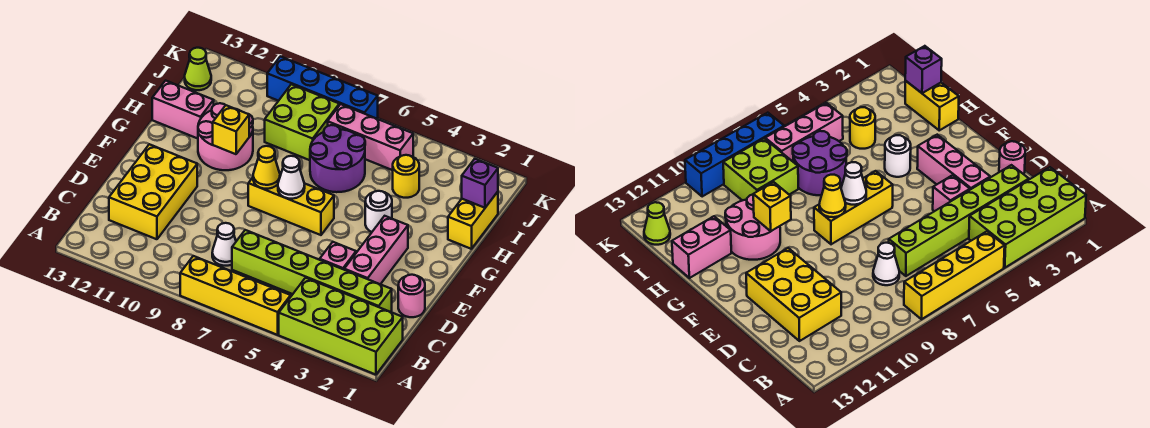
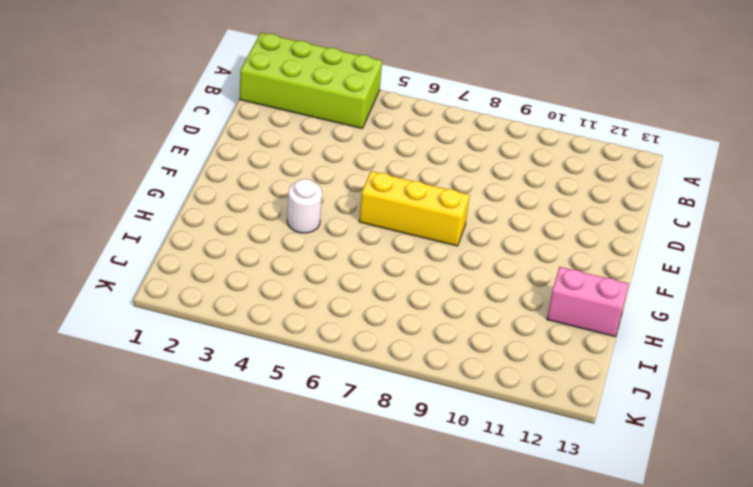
none -> yellow brick A5:A8 level 1
none -> lime brick C2:C7 level 1
none -> white cone C8 level 1

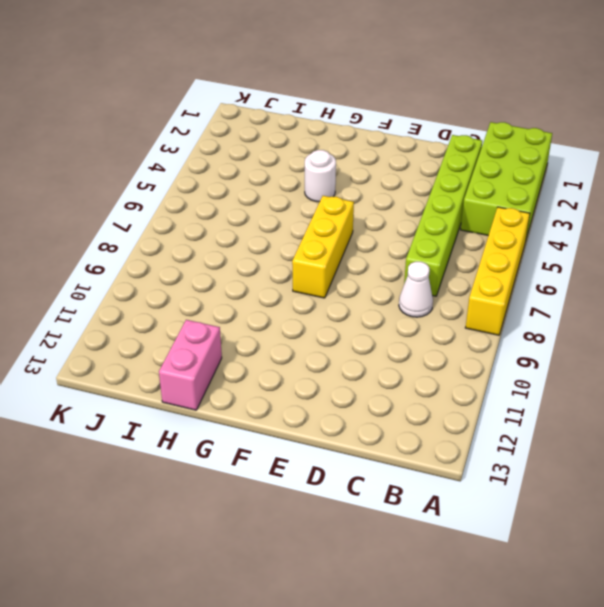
none -> yellow brick C11:E12 level 1
none -> pink round brick D1 level 1
none -> pink brick D3:F3 level 1

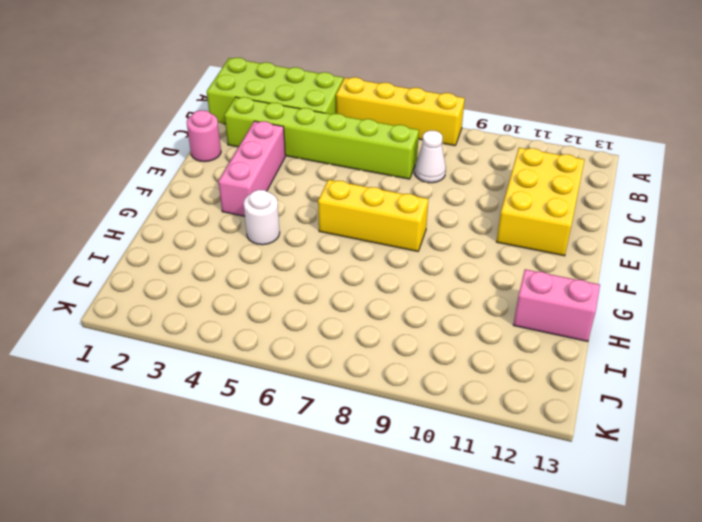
none -> pink brick D4 level 1
none -> pink round brick G10:H11 level 1
none -> yellow brick H1:I1 level 1

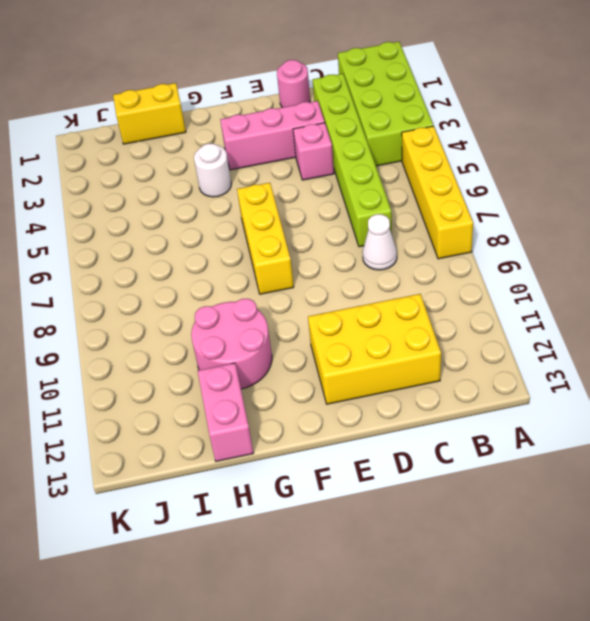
none -> purple round brick H6:I7 level 1
none -> yellow round brick I4 level 1
none -> lime brick I8:J9 level 1

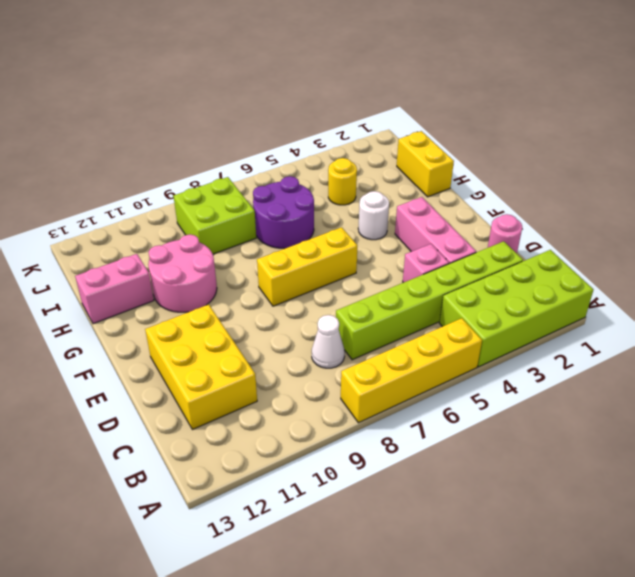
none -> pink brick J5:J7 level 1
none -> lime cone J13 level 1
none -> blue brick K7:K10 level 1

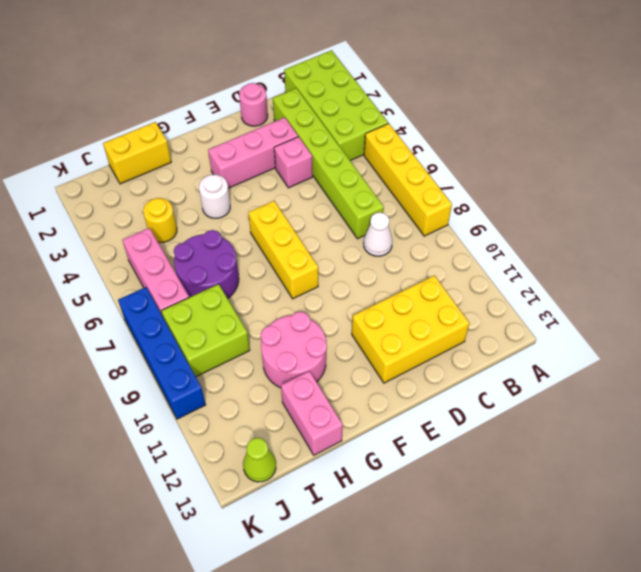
none -> white cone F7 level 2
none -> yellow cone F8 level 2
none -> yellow brick G10 level 2

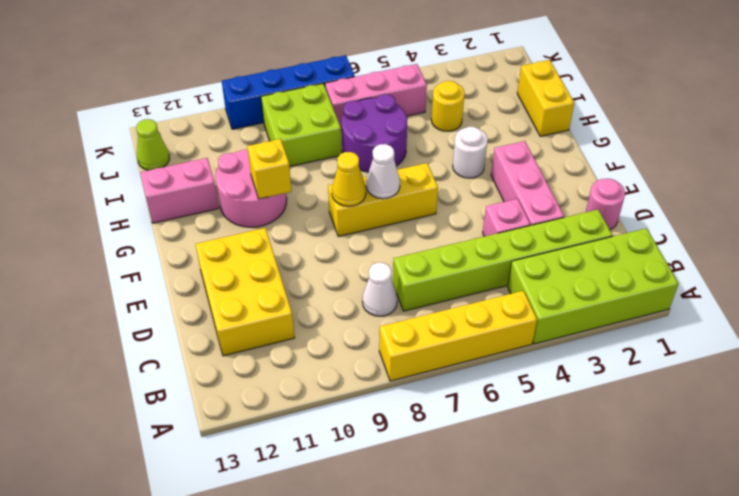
none -> purple brick I1 level 2

